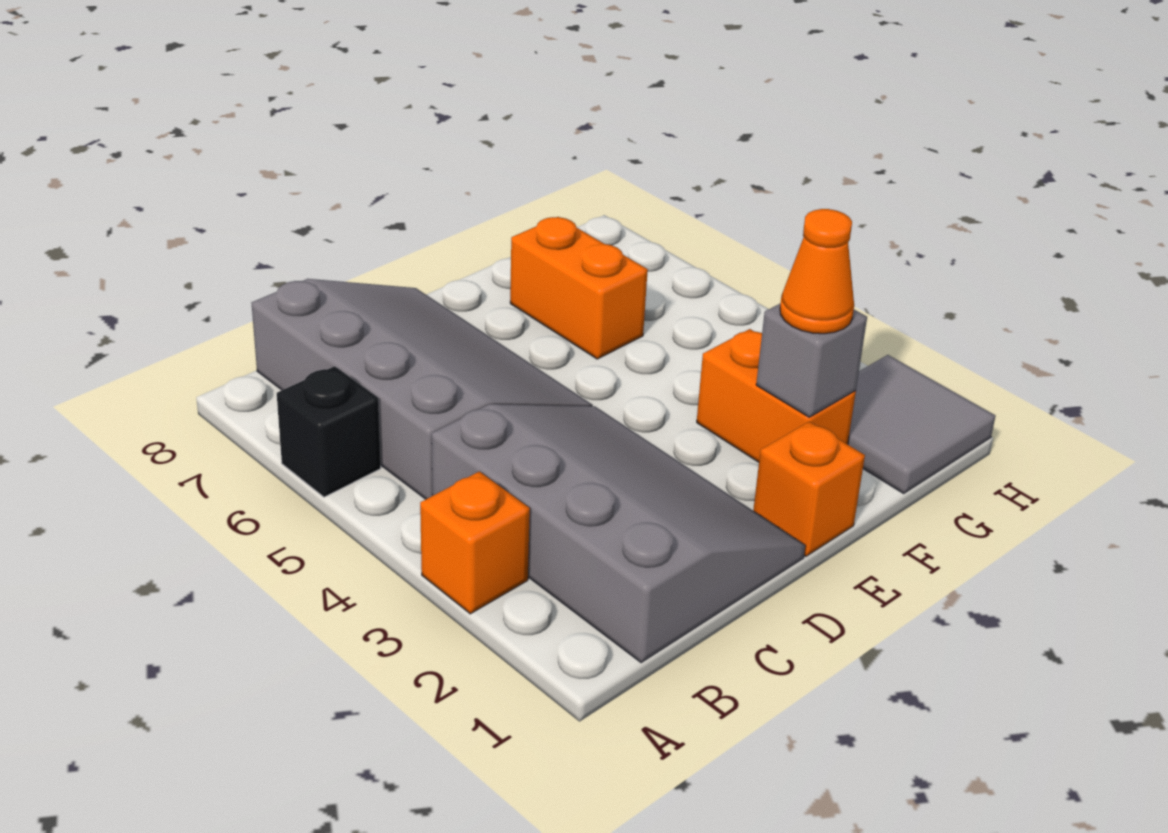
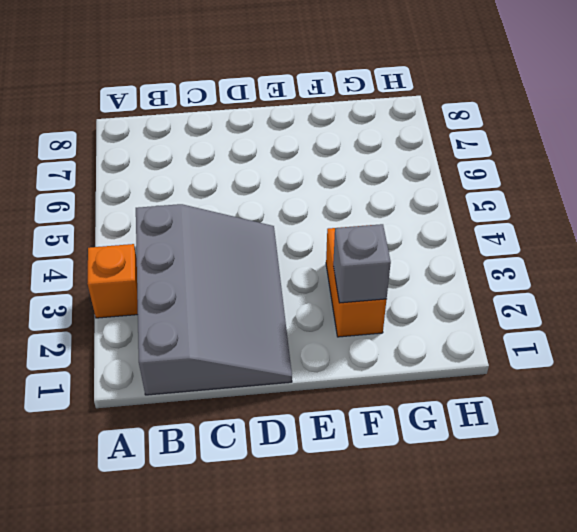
none -> black brick A6 level 1
none -> grey slope B5:D8 level 1 top B

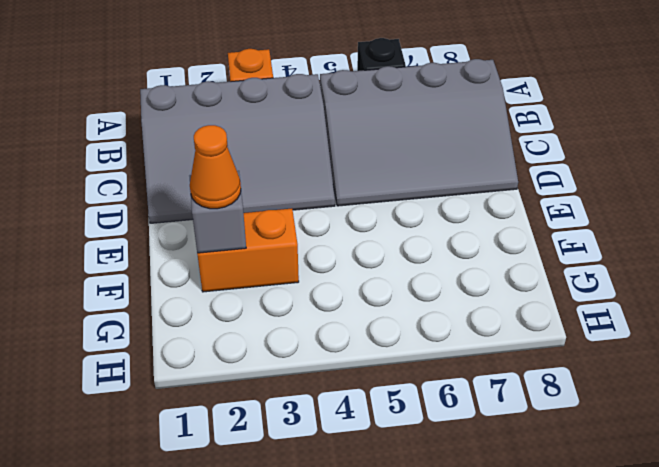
none -> orange brick E1 level 1
none -> orange brick F6:F7 level 1

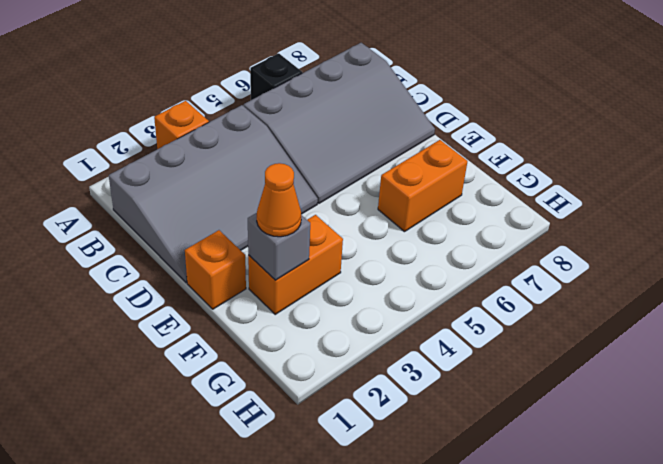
none -> grey tile G1:H2 level 1

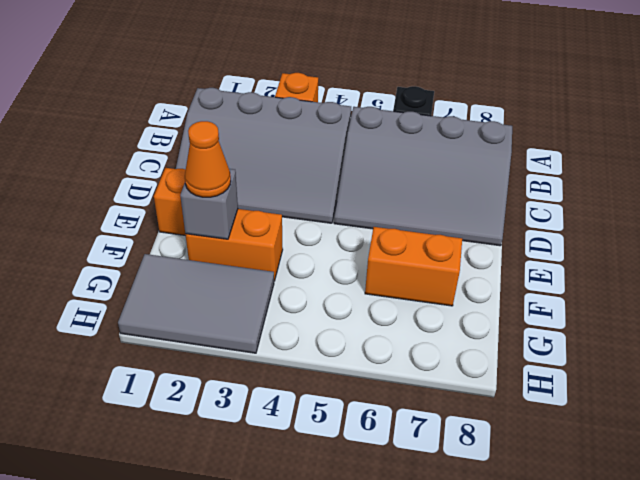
grey tile G1:H3 level 1 -> grey tile G1:H2 level 1

